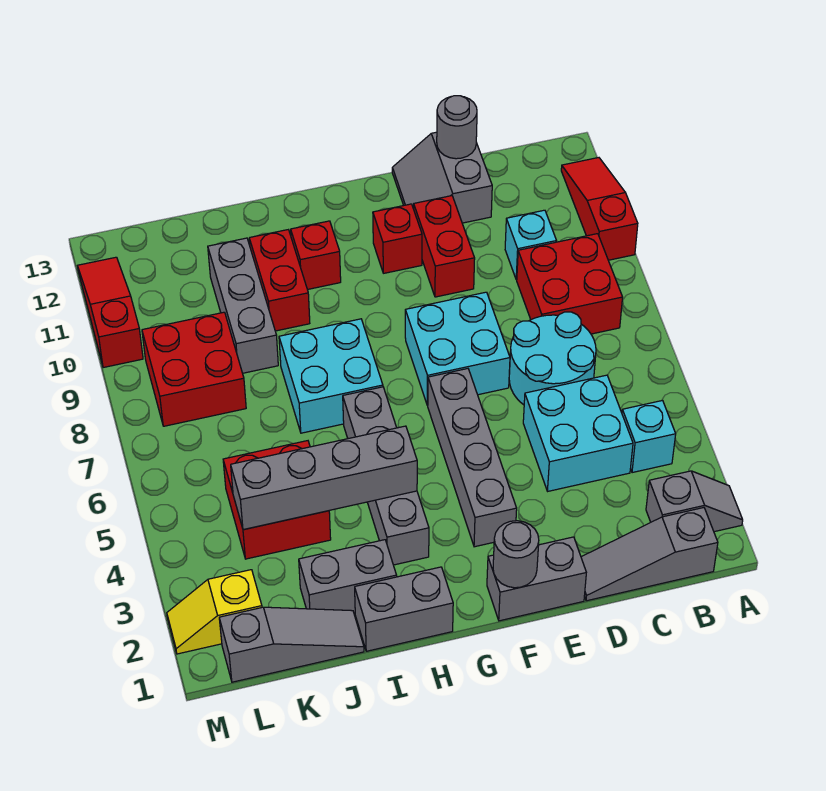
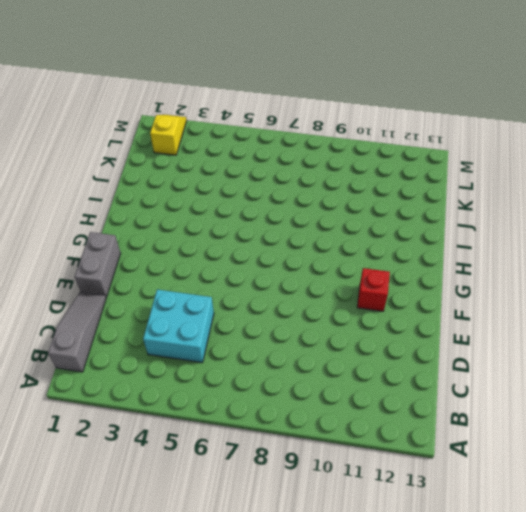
none -> grey slope A2:B2 level 1 top B
none -> red slope A10:A12 level 1 top 10
none -> cyan brick B4 level 1

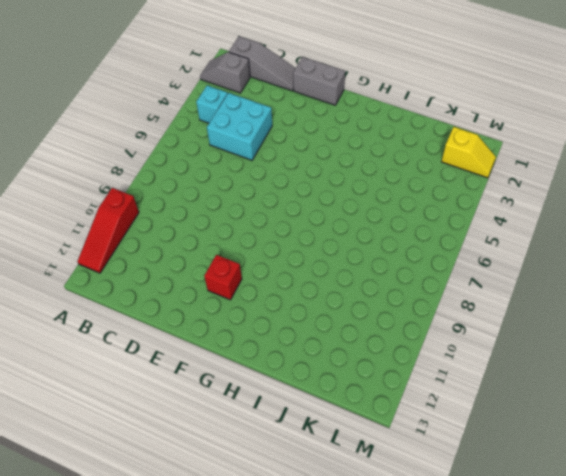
none -> red brick B8:C9 level 1
none -> cyan round brick C6:D7 level 1
none -> cyan brick C10 level 1

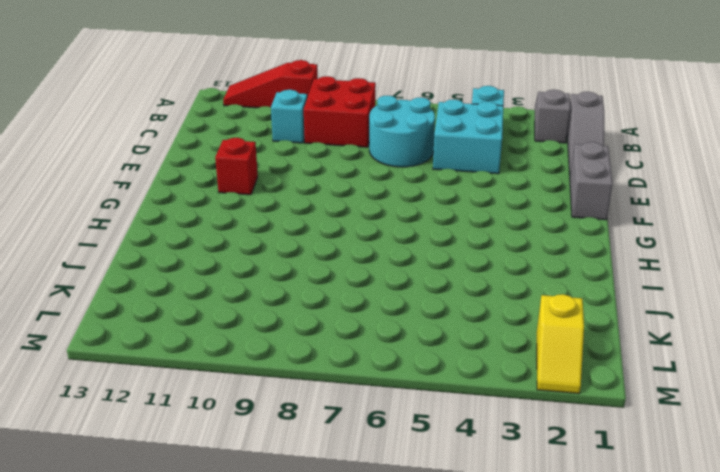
none -> grey slope D12:E13 level 1 top D
none -> cyan brick E7:F8 level 1
none -> red brick E10:E11 level 1

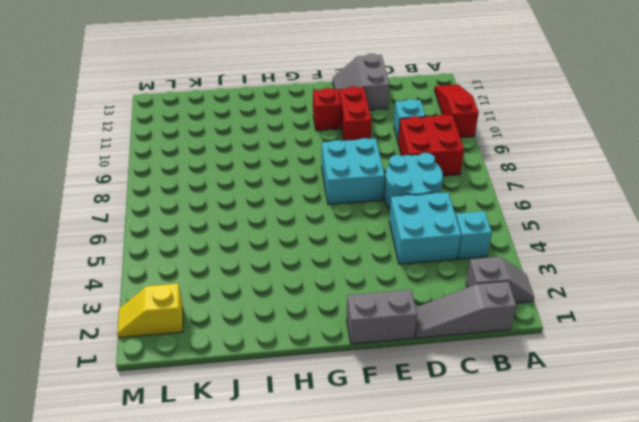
none -> grey brick F3:F6 level 1
none -> grey brick H1:I1 level 1
none -> grey brick H3:H6 level 1

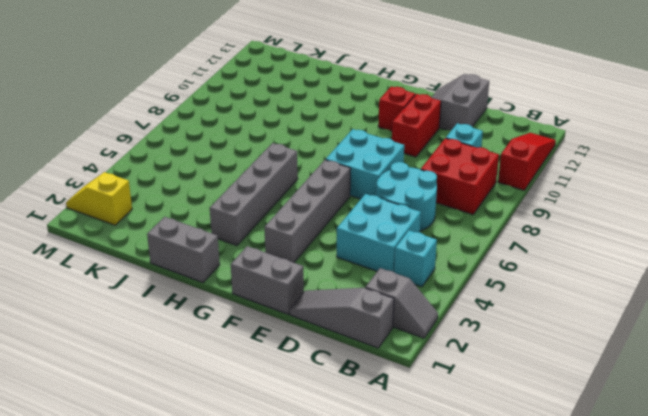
none -> cyan brick H7:I8 level 1
none -> red brick H11 level 1
none -> grey brick I2:J2 level 1

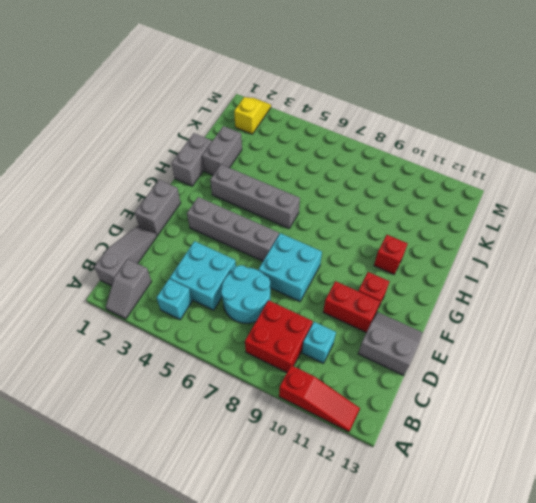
none -> cyan brick H7:I8 level 1
none -> red brick I10:I11 level 1
none -> grey slope J1:L1 level 1 top L

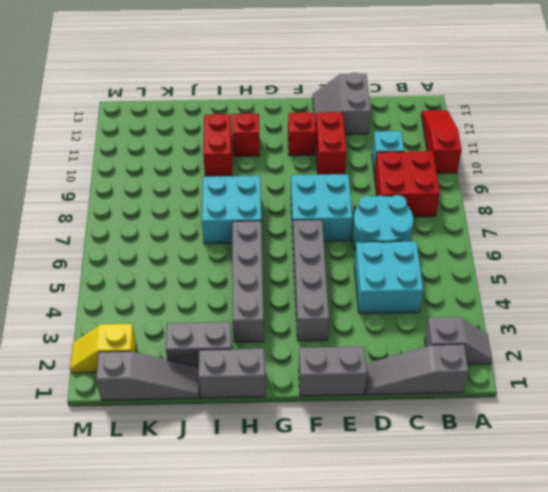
none -> cyan brick B4 level 1
none -> red brick J4:K5 level 1
none -> grey brick J9:J11 level 1

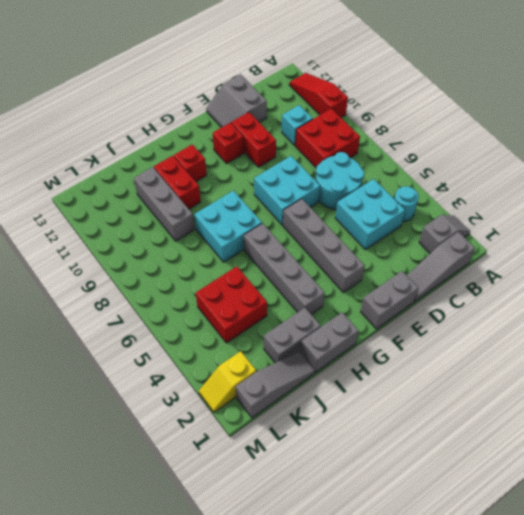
cyan round brick B4 level 1 -> cyan brick B4 level 1
none -> red brick K8:L9 level 1
none -> red slope M10:M12 level 1 top 10
none -> grey round brick D13 level 2

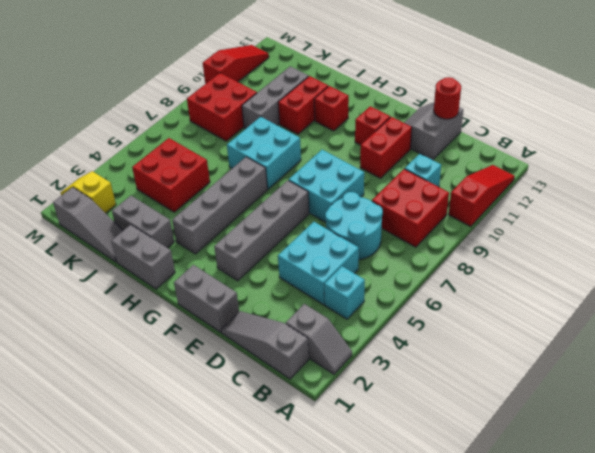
red round brick D13 level 2 -> grey round brick D13 level 2
none -> grey round brick F1 level 2
none -> grey brick H4:K4 level 2

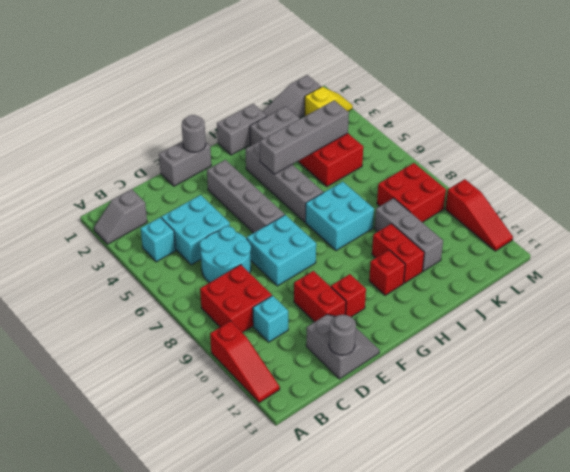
none -> grey slope B1:D1 level 1 top B

